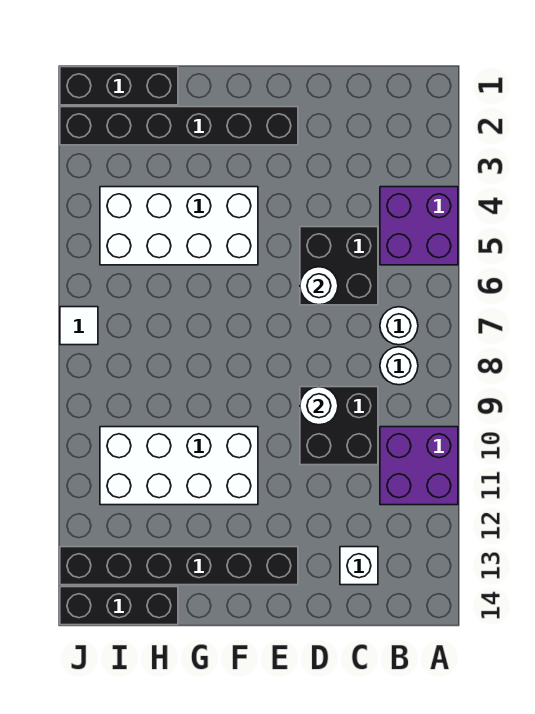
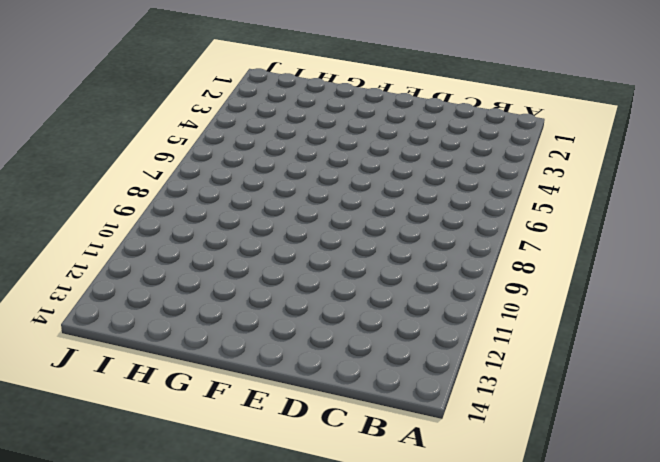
none -> purple brick A4:B5 level 1
none -> purple brick A10:B11 level 1
none -> white round brick B7 level 1

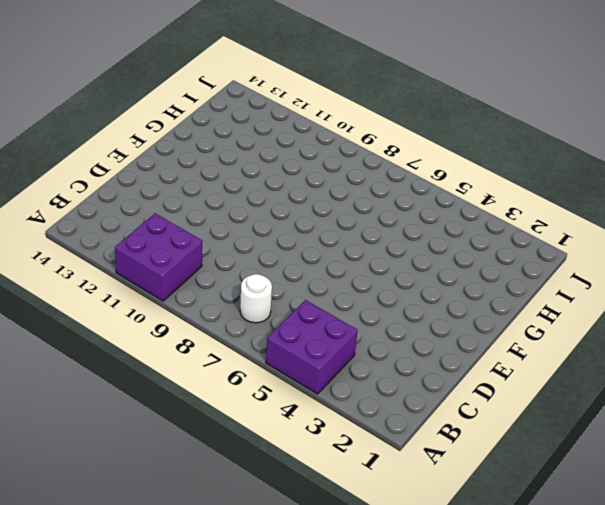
none -> white round brick B8 level 1
none -> black brick C5:D6 level 1
none -> black brick C9:D10 level 1

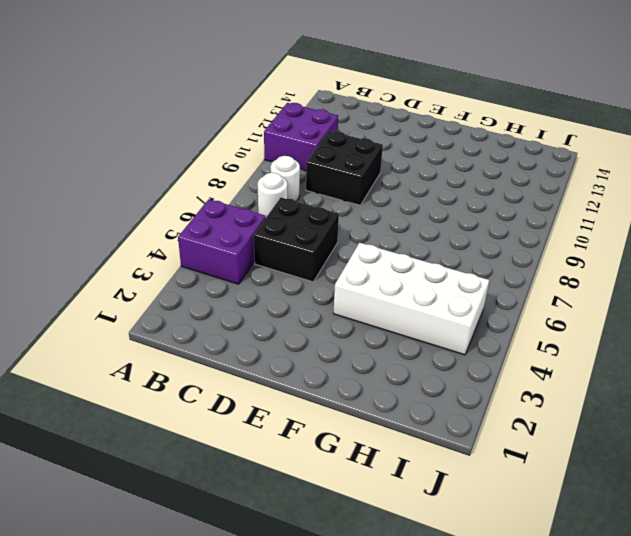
none -> white brick C13 level 1
none -> black brick E2:J2 level 1
none -> black brick E13:J13 level 1

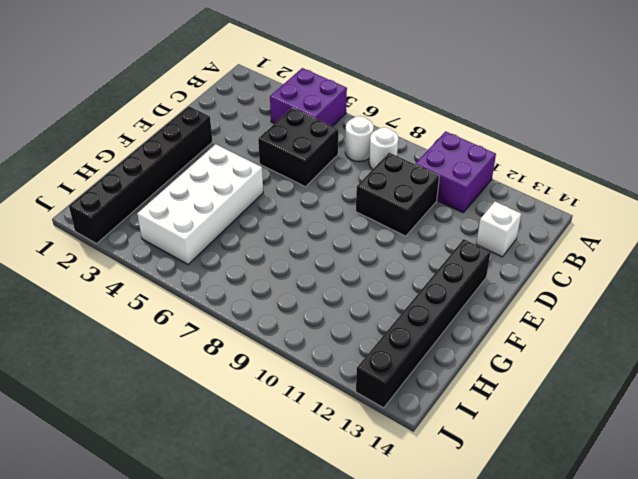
none -> white brick F10:I11 level 1
none -> black brick H1:J1 level 1
none -> black brick H14:J14 level 1

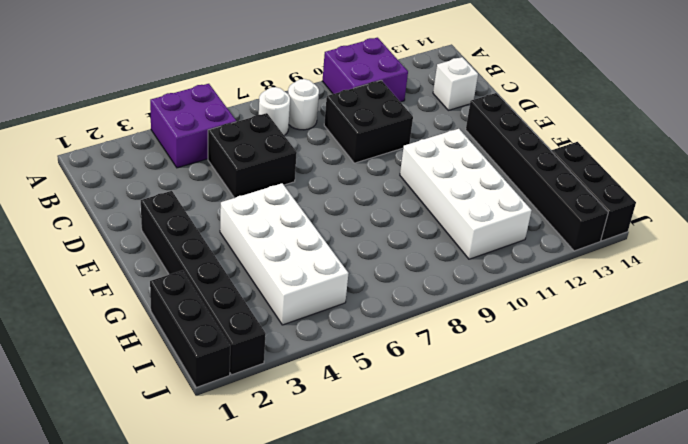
none -> white tile J7 level 1
none -> white round brick D6 level 2
none -> white round brick D9 level 2

